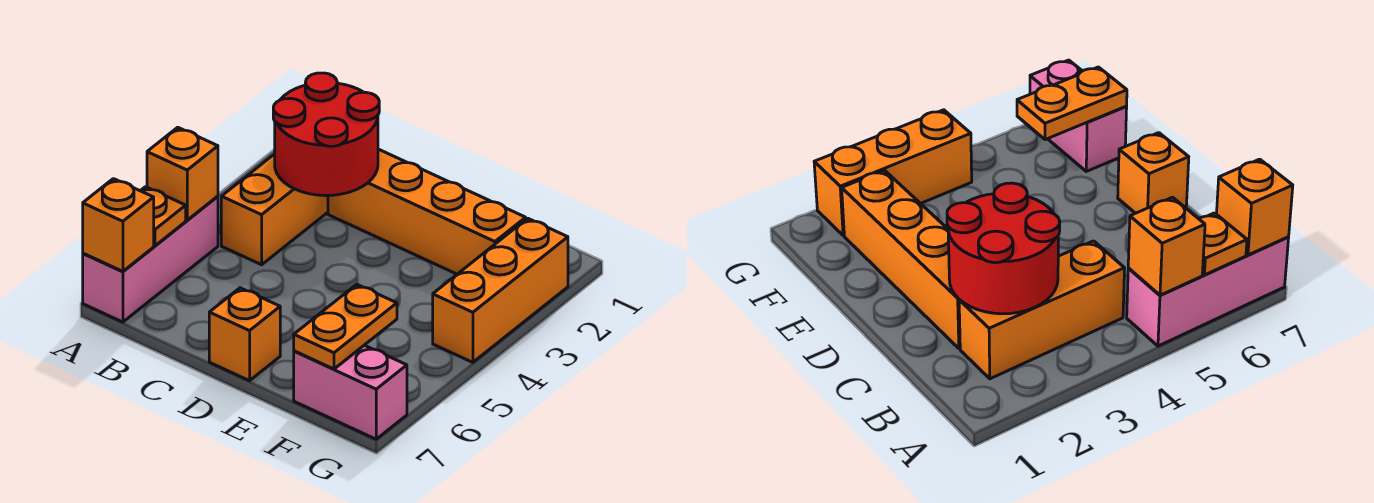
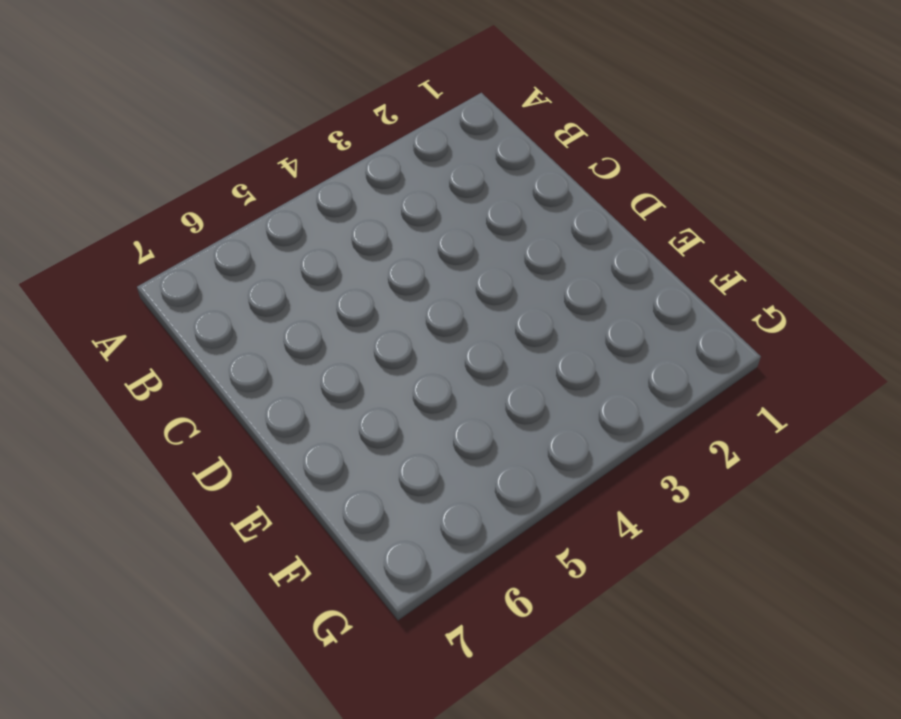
none -> pink brick A5:A7 level 1
none -> orange brick B2:B4 level 1

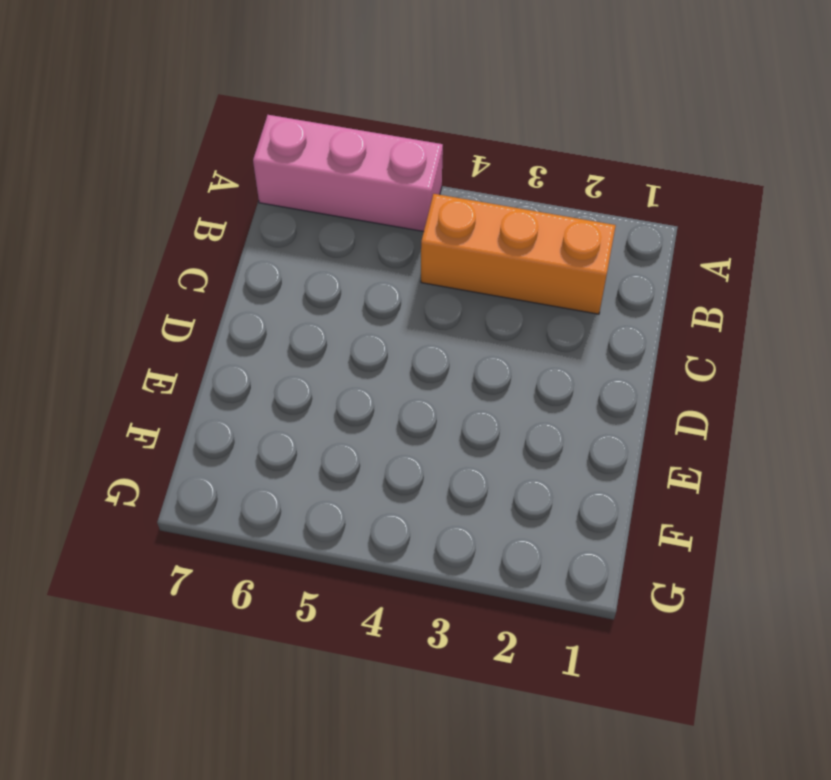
none -> orange brick C2:F2 level 1
none -> orange brick D7 level 1

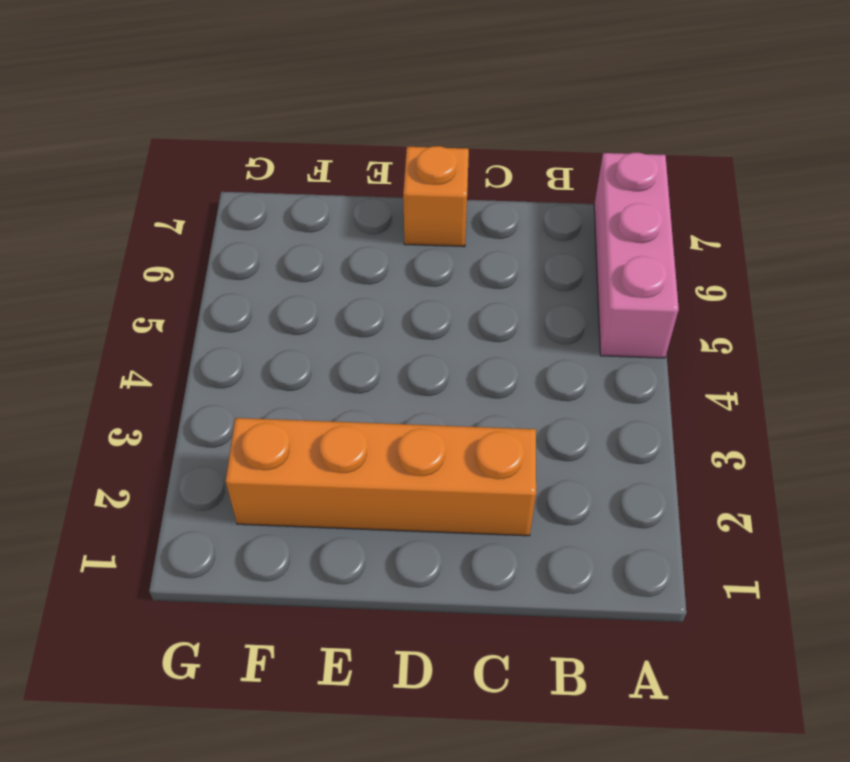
none -> orange brick B2:B4 level 1
none -> pink brick F7:G7 level 1

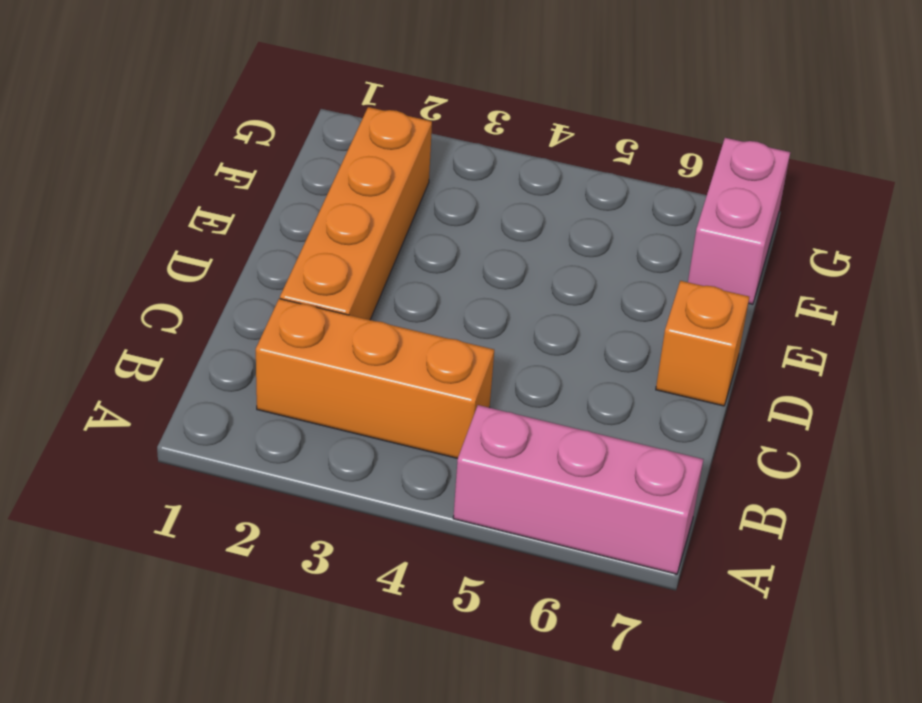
none -> orange brick G2:G4 level 1
none -> orange brick A5 level 2

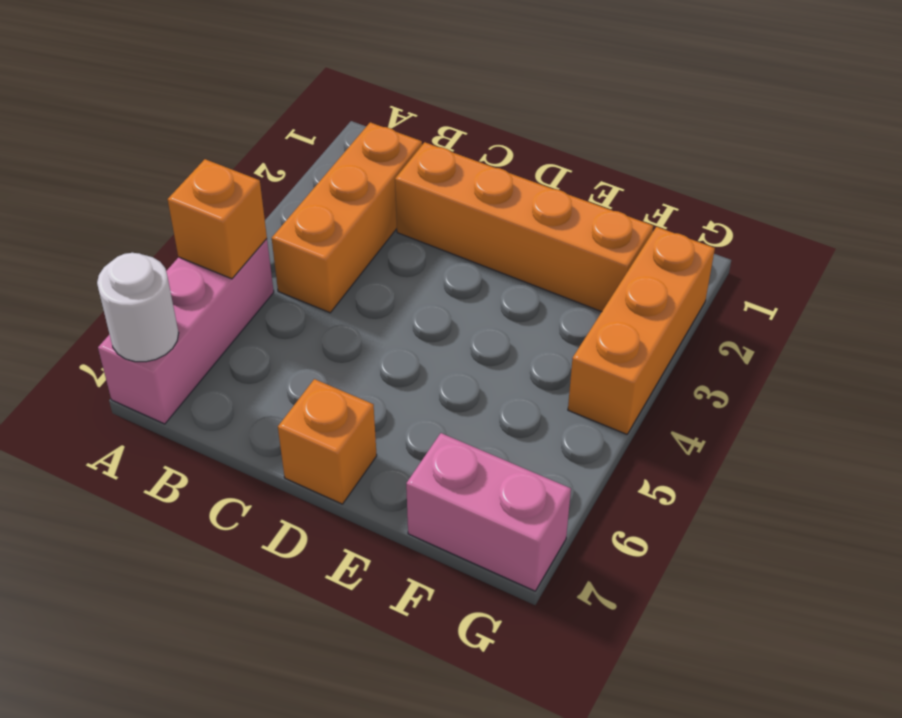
white round brick A7 level 2 -> orange brick A7 level 2
none -> orange plate A6 level 2
none -> red round brick B2:C3 level 2

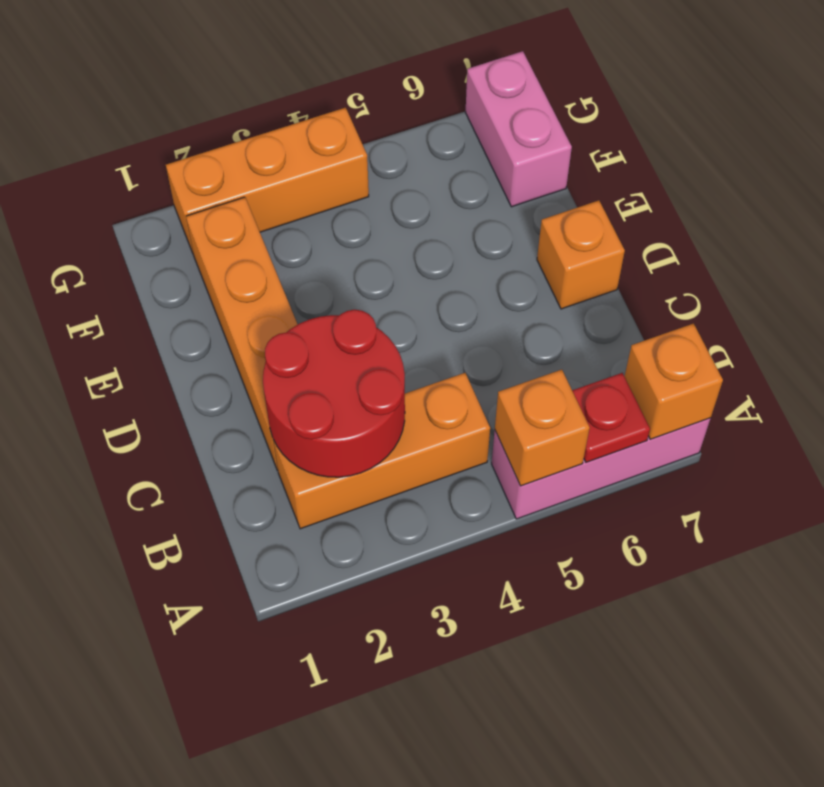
red plate A6 level 2 -> orange plate A6 level 2
none -> orange plate F6:F7 level 2

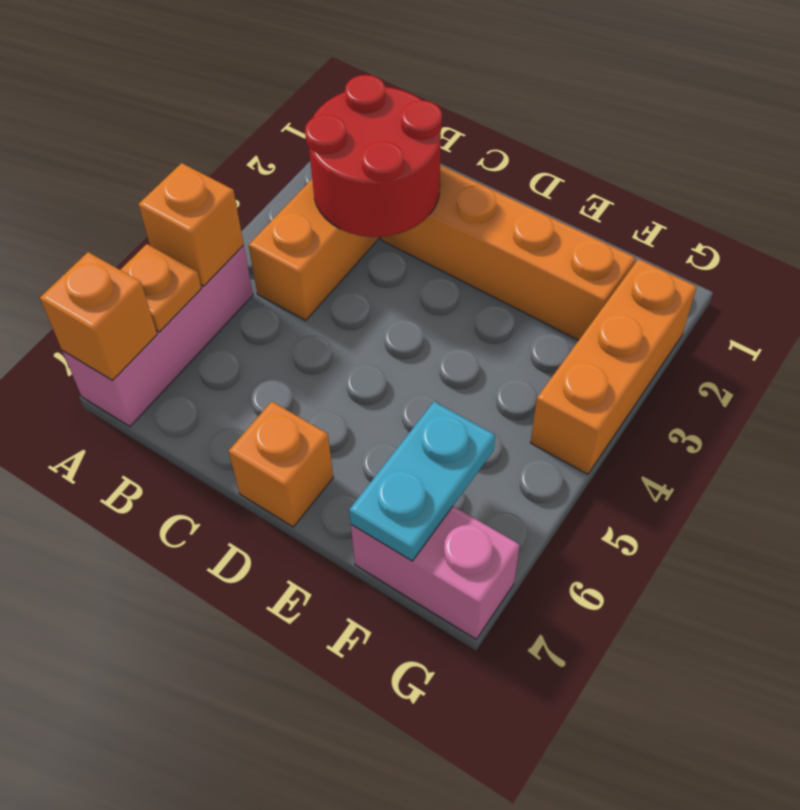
cyan plate F6:F7 level 2 -> orange plate F6:F7 level 2

